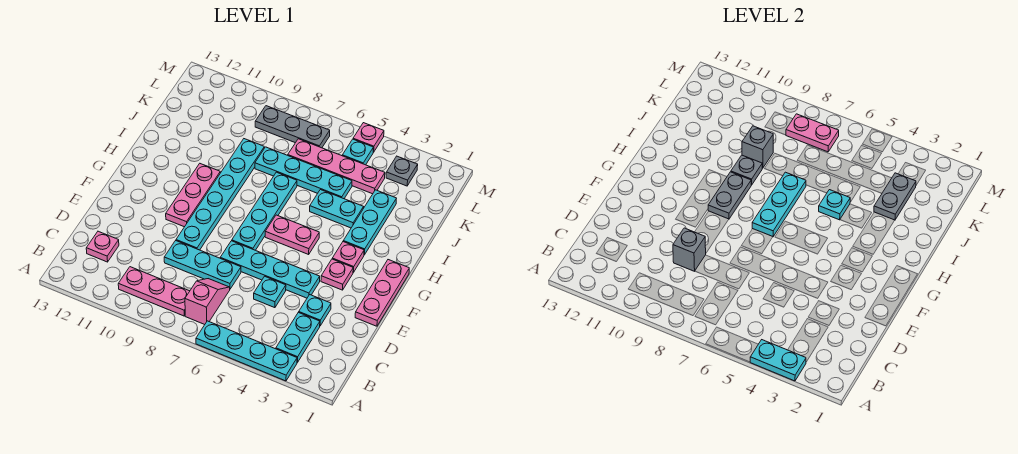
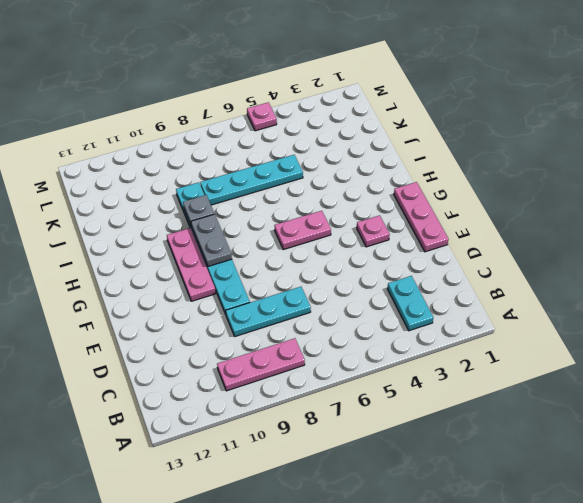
none -> cyan plate A3:A6 level 1
none -> pink slope B7:C7 level 1 top B
none -> pink plate C12 level 1
none -> cyan plate D3 level 1

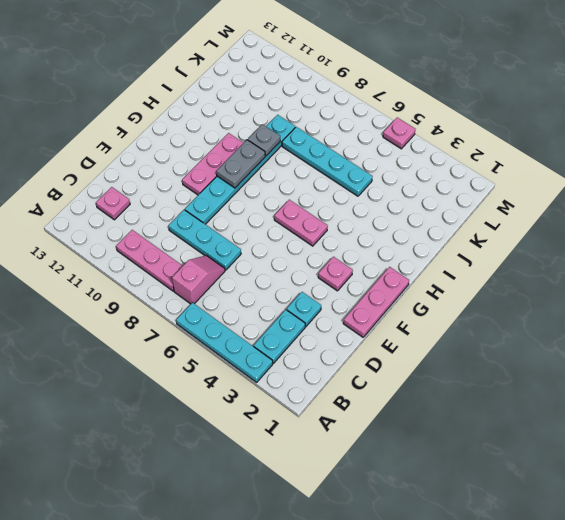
none -> cyan plate D5 level 1
none -> cyan plate E4:E7 level 1
none -> cyan plate F7:I7 level 1
none -> pink plate G3 level 1

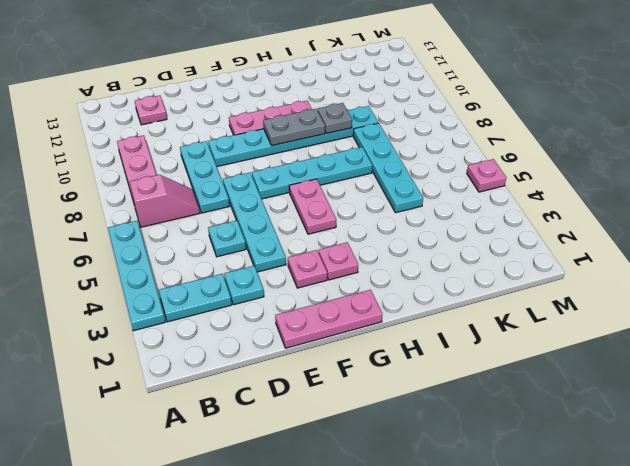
none -> cyan plate H3:J3 level 1
none -> cyan plate I4:I5 level 1
none -> pink plate K4:K7 level 1
none -> grey plate L3 level 1

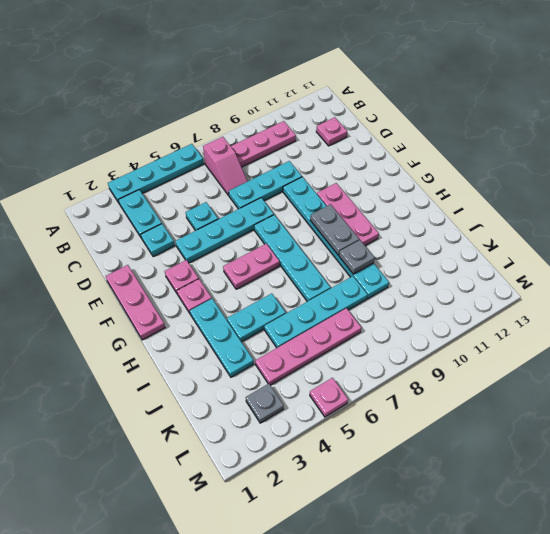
none -> cyan plate L5 level 1
none -> grey plate L7:L9 level 1
none -> cyan plate A3:A4 level 2
none -> grey brick D9 level 2

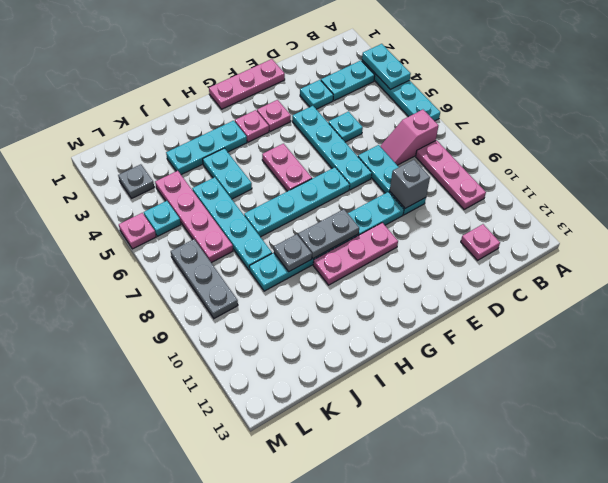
none -> cyan plate G7:I7 level 2
none -> cyan plate I5 level 2
none -> grey plate J3:K3 level 2
none -> grey brick J9 level 2

